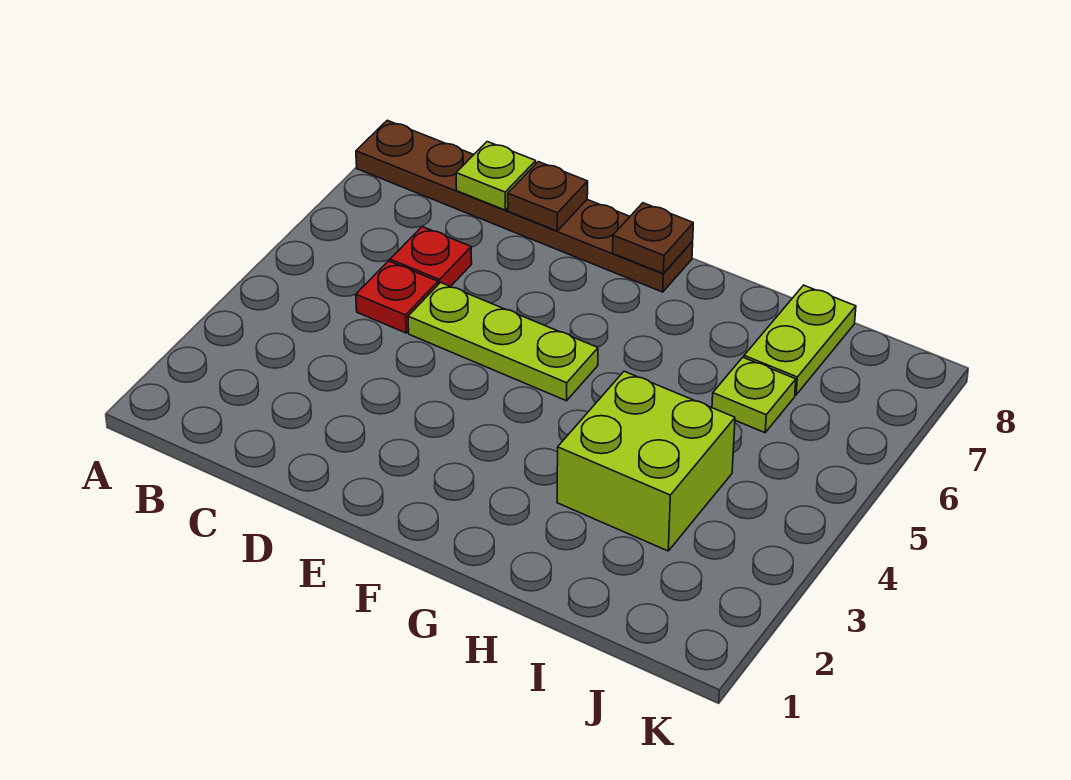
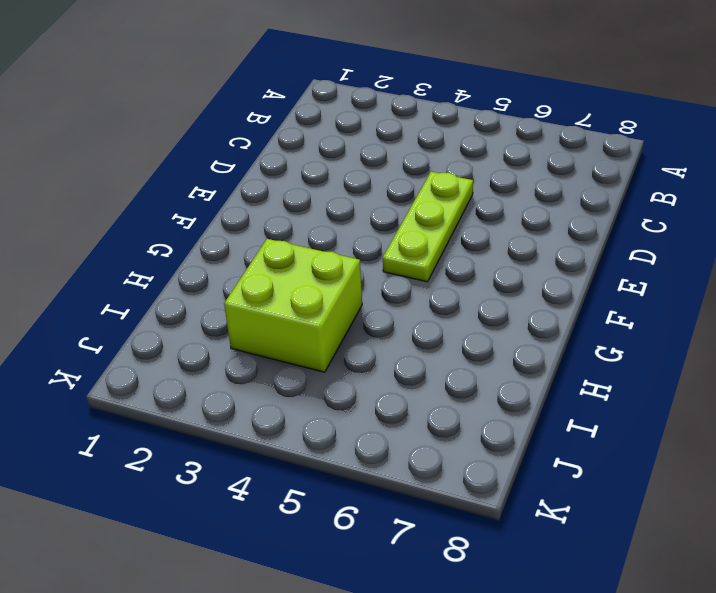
none -> brown plate A8:F8 level 1
none -> red plate C5 level 1

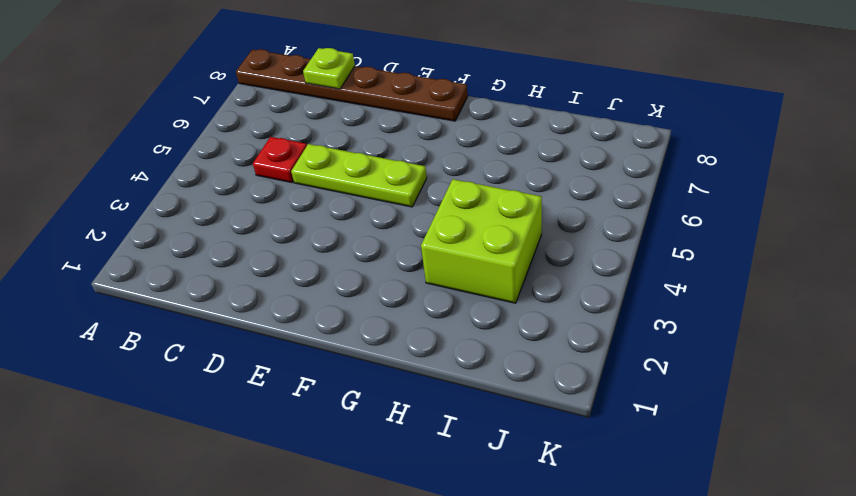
none -> red plate C6 level 1
none -> lime plate I6 level 1

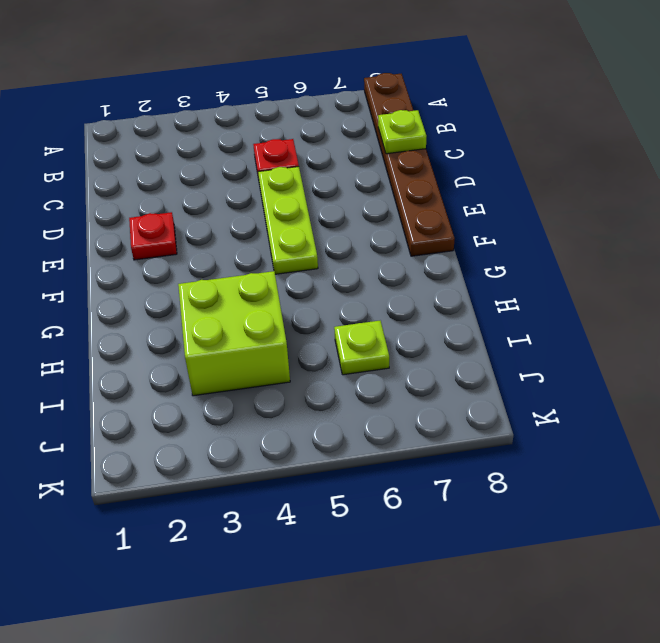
red plate E2 level 1 -> red plate C6 level 1
none -> lime plate I7:I8 level 1
none -> brown plate D8 level 2

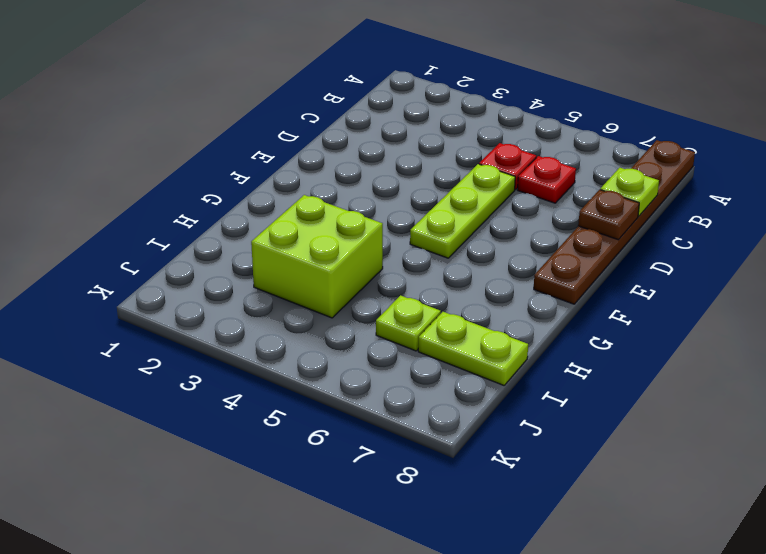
none -> brown plate F8 level 2

